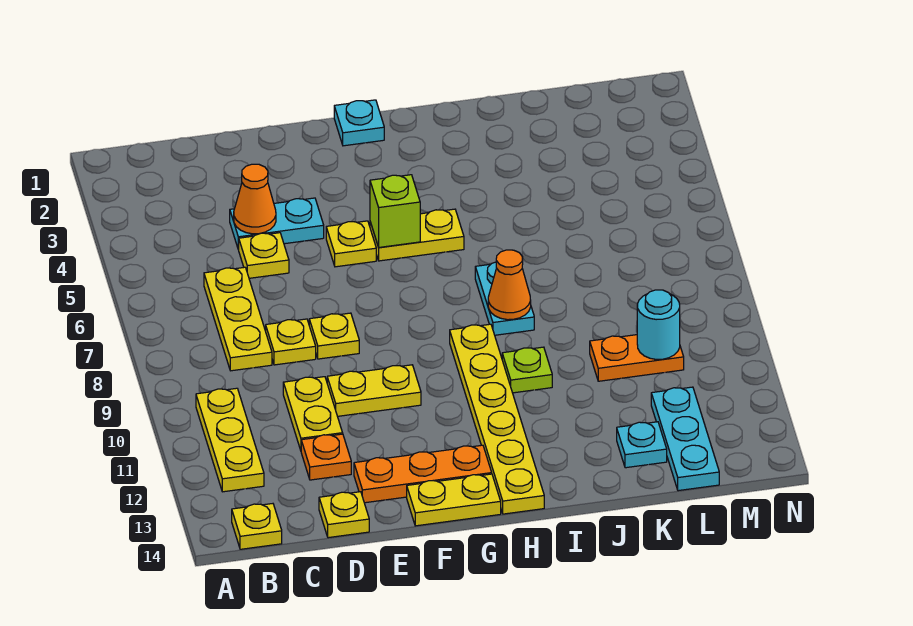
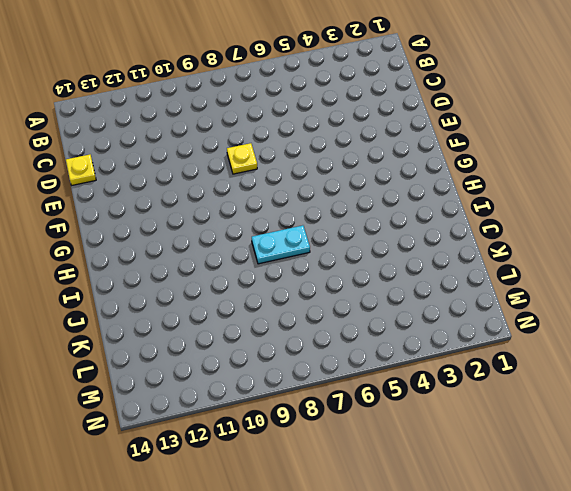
none -> yellow plate B10:B12 level 1
none -> yellow plate B14 level 1
none -> yellow plate C6:C8 level 1

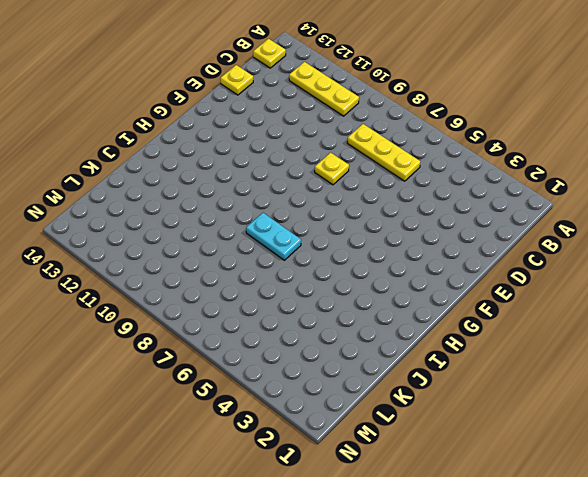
none -> cyan plate D4:E4 level 1
none -> yellow plate D5 level 1
none -> yellow plate D8 level 1

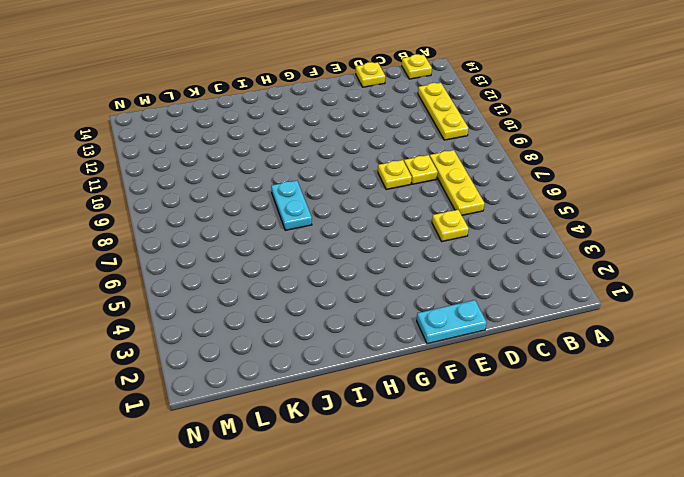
cyan plate E1:F1 level 1 -> cyan plate D4:E4 level 1
none -> yellow plate D10:D11 level 1
none -> orange plate D12 level 1
none -> yellow plate E10:F10 level 1

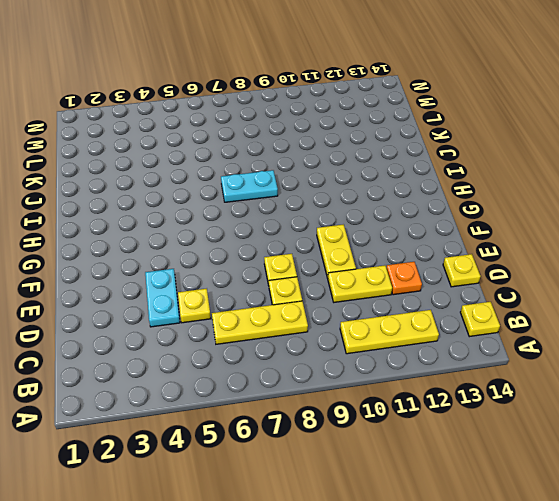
none -> orange plate E13:G13 level 1
none -> yellow plate F5 level 1
none -> yellow plate F14:G14 level 1

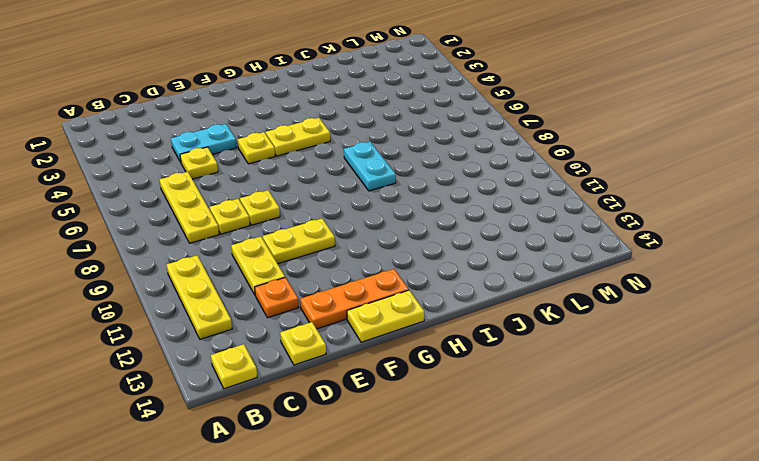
none -> cyan plate G1 level 1
none -> yellow plate H9:H14 level 1
none -> lime plate I10 level 1

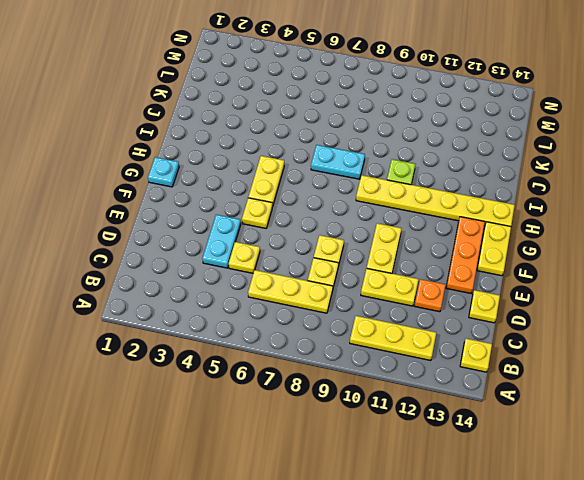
none -> orange plate K10:L10 level 1
none -> cyan plate K13 level 1
none -> cyan plate L12:L14 level 1

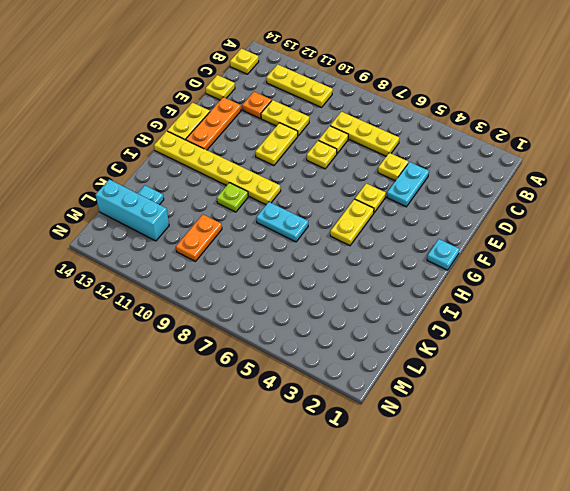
cyan brick L12:L14 level 1 -> cyan plate L12:L14 level 1
none -> orange cone D4 level 2
none -> lime brick G5 level 2
none -> orange cone I8 level 2

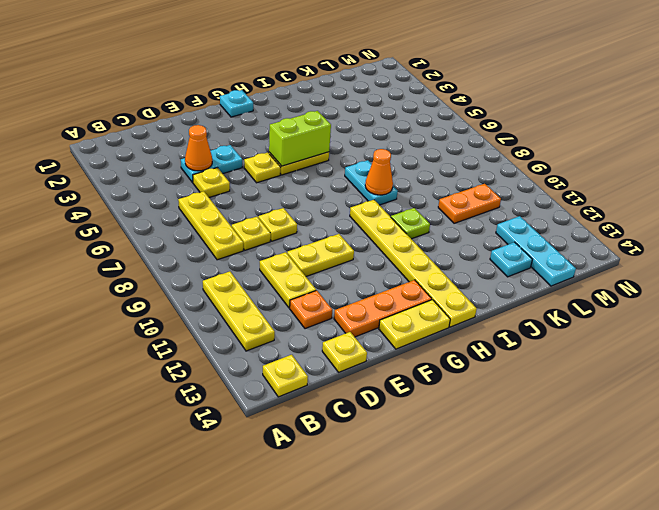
lime brick G5:H5 level 2 -> lime brick G5 level 2
none -> cyan round brick L10 level 2

